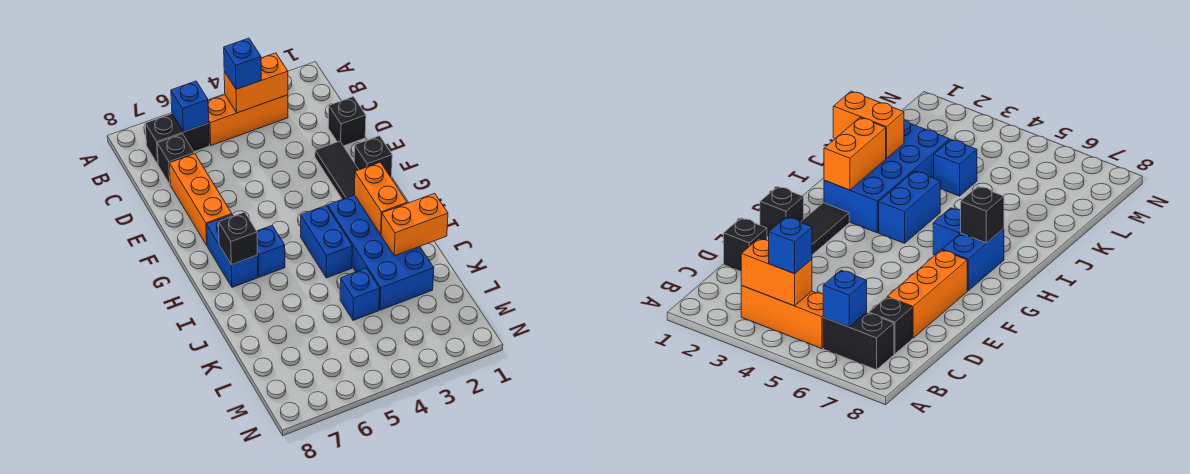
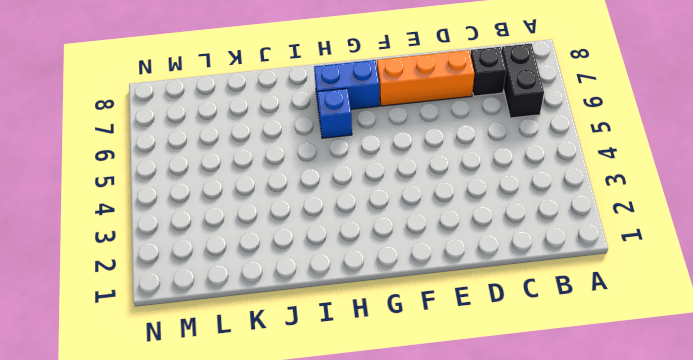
none -> orange brick B3:B5 level 1
none -> black brick D1 level 1
none -> black tile E2:G2 level 1

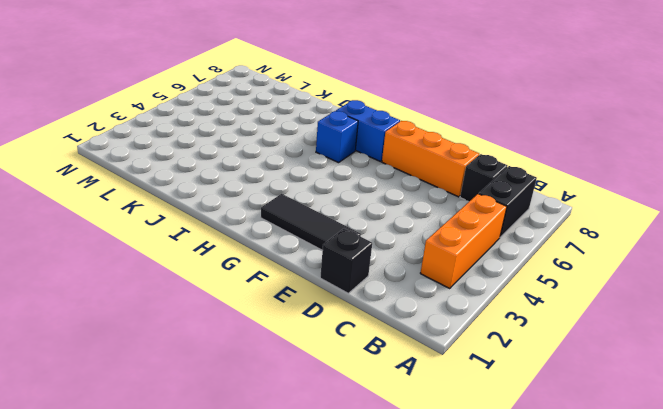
none -> black brick F1 level 1
none -> blue brick H2:K3 level 1
none -> blue brick H4:I4 level 1

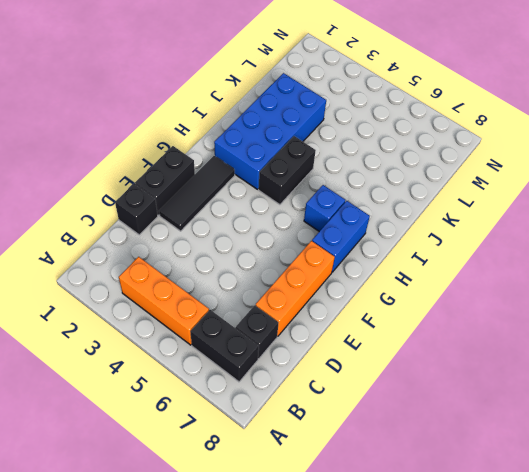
black brick E1:F1 level 1 -> black brick F1 level 1
black brick H4:I4 level 1 -> blue brick H4:I4 level 1
none -> blue brick K4 level 1
none -> orange brick B3:B4 level 2
none -> blue brick B6 level 2

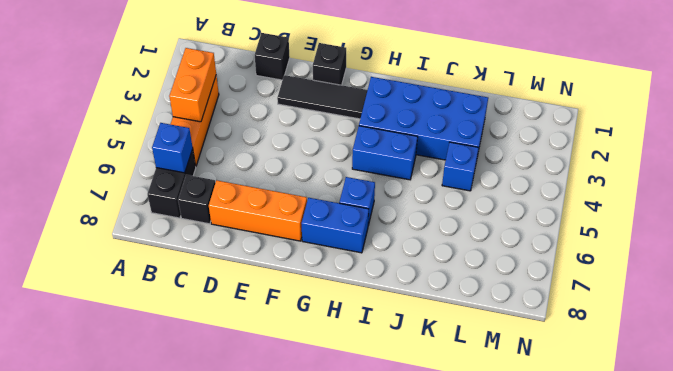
none -> orange brick H2:I2 level 2
none -> black brick H7 level 2
none -> orange brick J1:J2 level 2

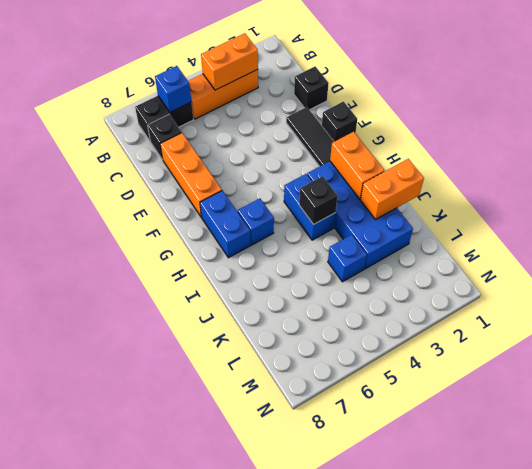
black brick I4 level 2 -> black brick H7 level 2
none -> blue brick B4 level 3

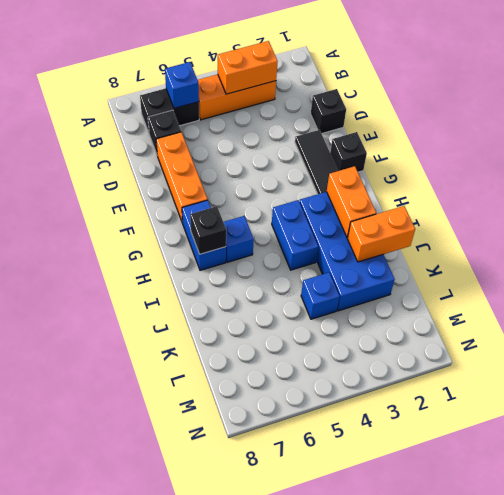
none -> blue brick B4 level 3

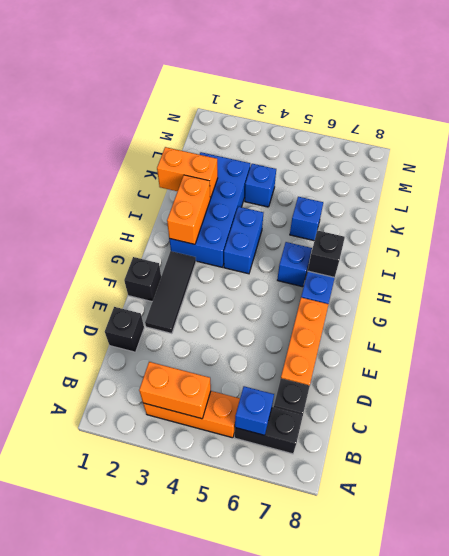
blue brick J6 level 1 -> blue brick B4 level 3

